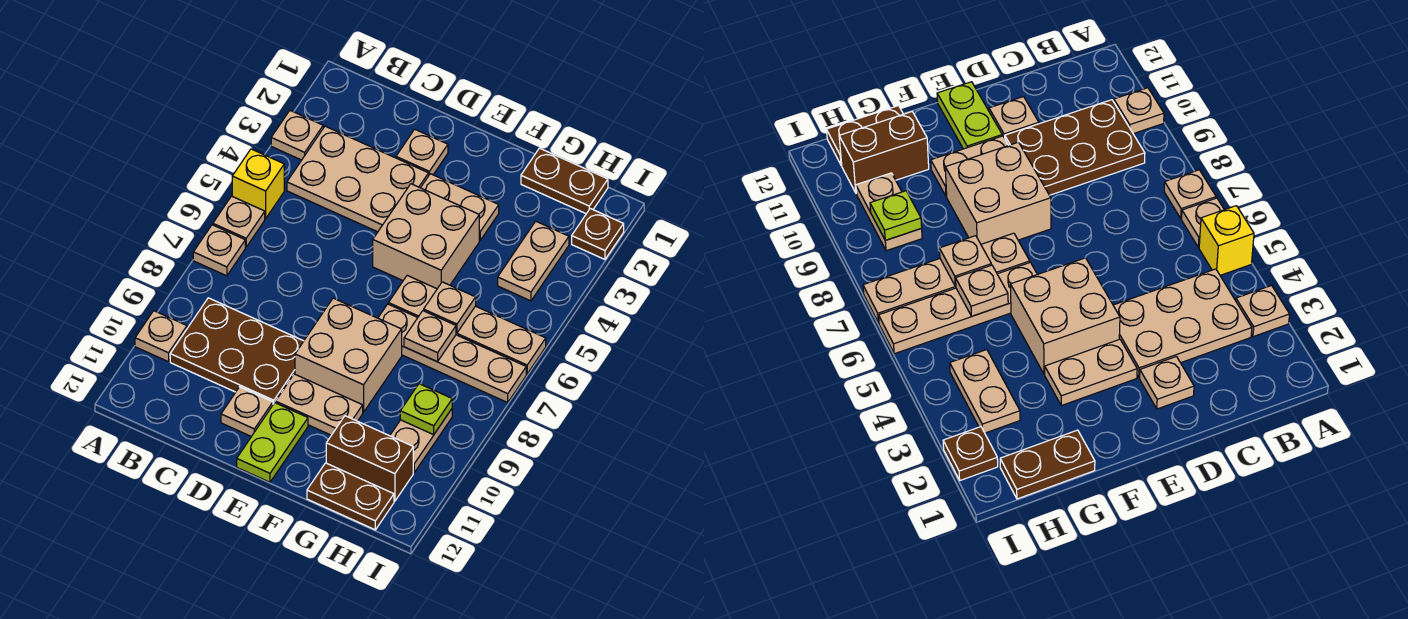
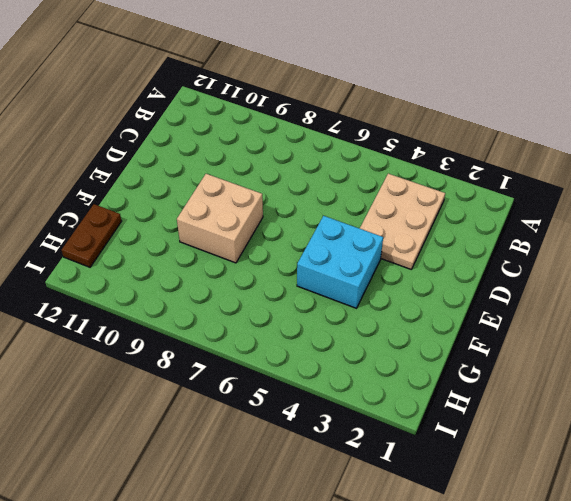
cyan brick E4:F5 level 1 -> tan brick E4:F5 level 1
none -> tan plate A3 level 1
none -> yellow brick A5 level 1
none -> tan plate A6 level 1

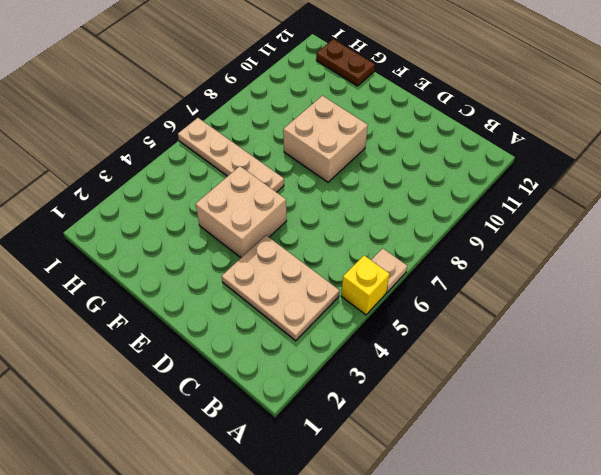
none -> tan plate A3 level 1
none -> tan plate A7 level 1
none -> tan plate A10 level 1

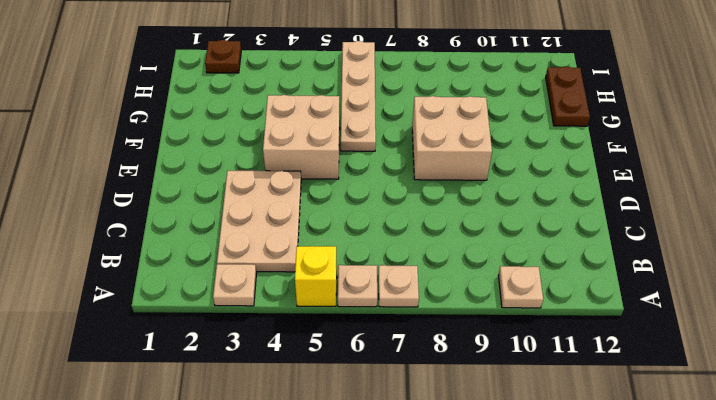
none -> brown plate B9:D10 level 1
none -> tan plate D2 level 1
none -> tan plate D11 level 1

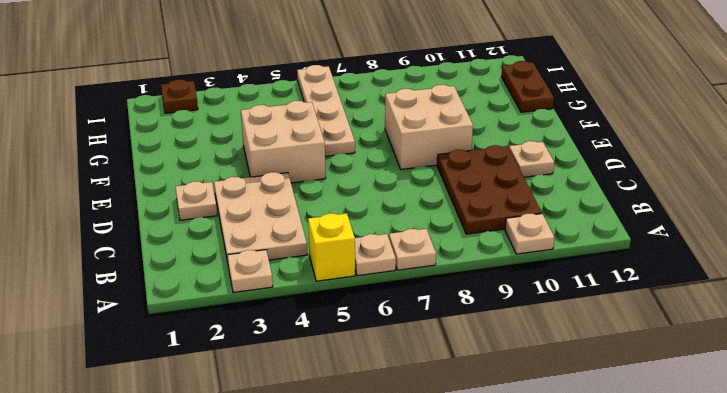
none -> tan plate E3:F3 level 1
none -> tan plate E10:F10 level 1
none -> lime plate E11:E12 level 1

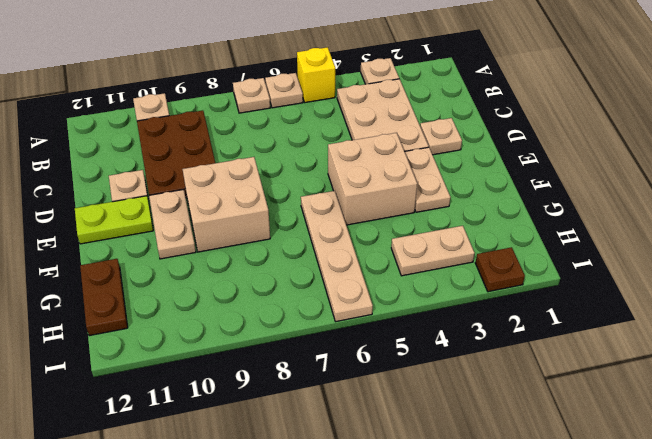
none -> tan plate F7:I7 level 1
none -> brown plate G1:H1 level 1
none -> brown brick G11:H11 level 1

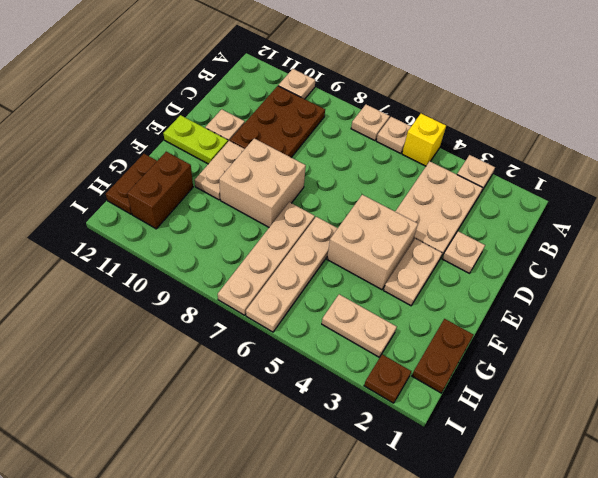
none -> tan plate H9:H10 level 1
none -> tan plate G6 level 2
none -> tan plate G7 level 2

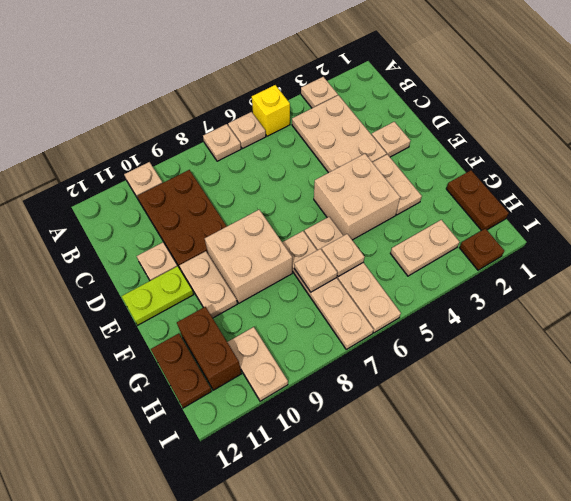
tan plate H10:I10 level 1 -> tan plate H9:H10 level 1
none -> lime plate H9 level 2

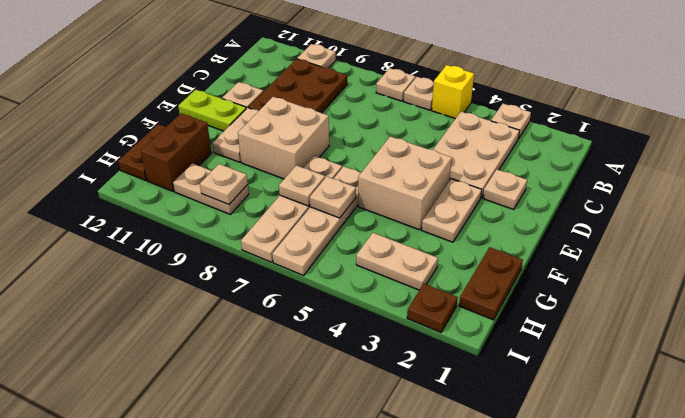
tan plate H9 level 2 -> lime plate H9 level 2

